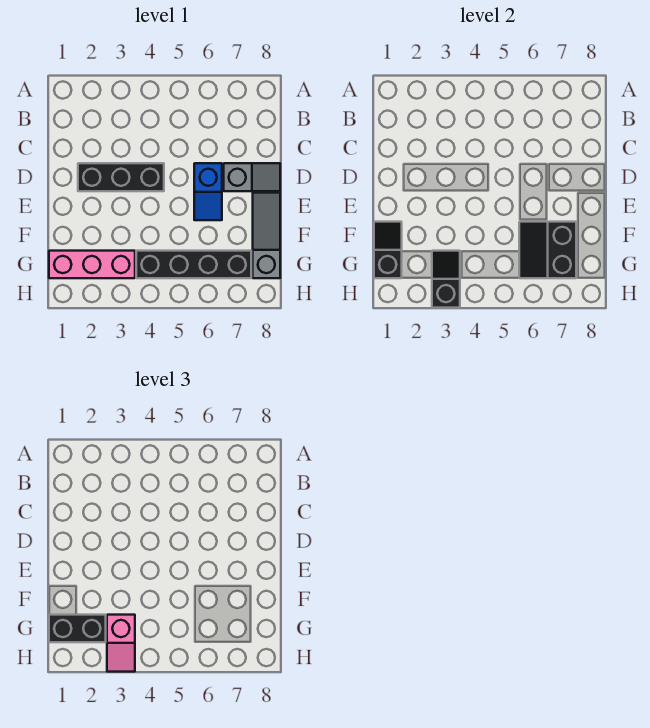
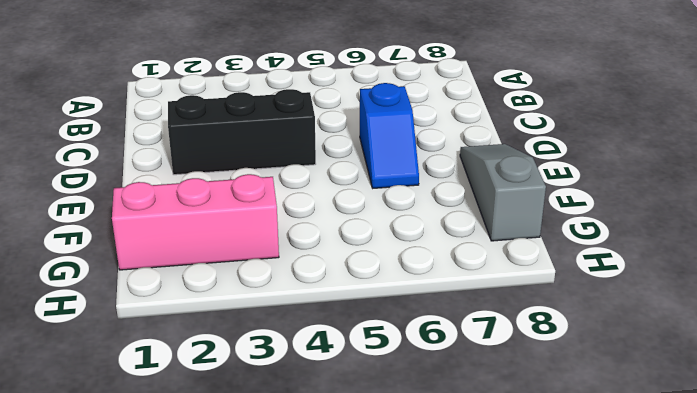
none -> grey slope D7:D8 level 1 top 7
none -> black brick G4:G7 level 1

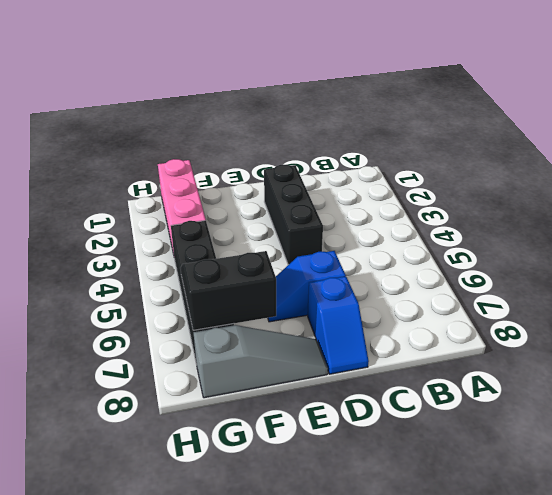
blue slope D7:D8 level 1 top 7 -> grey slope D7:D8 level 1 top 7
none -> black slope F1:G1 level 2 top G
none -> black slope G3:H3 level 2 top H

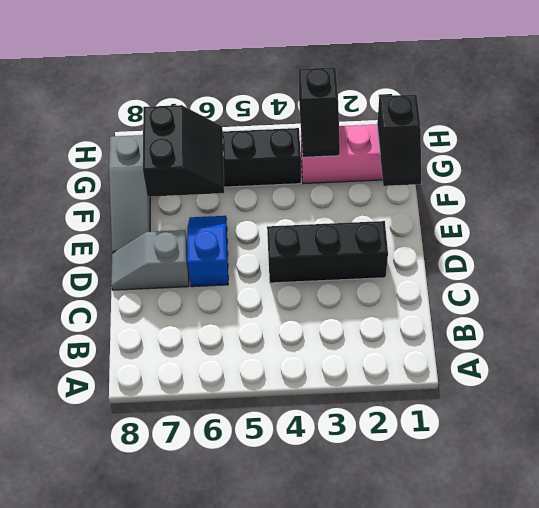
none -> black brick G1:G2 level 3
none -> pink slope G3:H3 level 3 top G

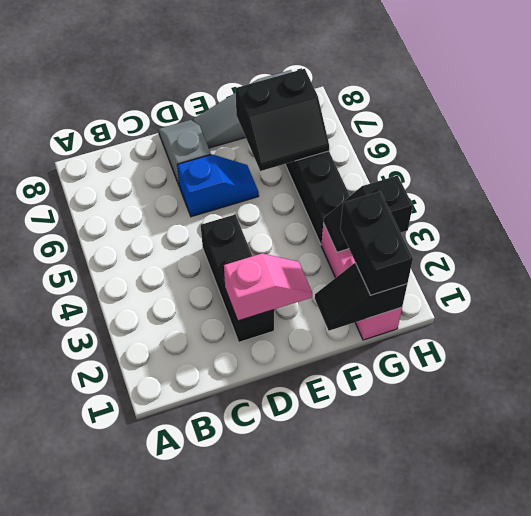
pink slope D2:E2 level 2 top D -> pink slope G3:H3 level 3 top G

